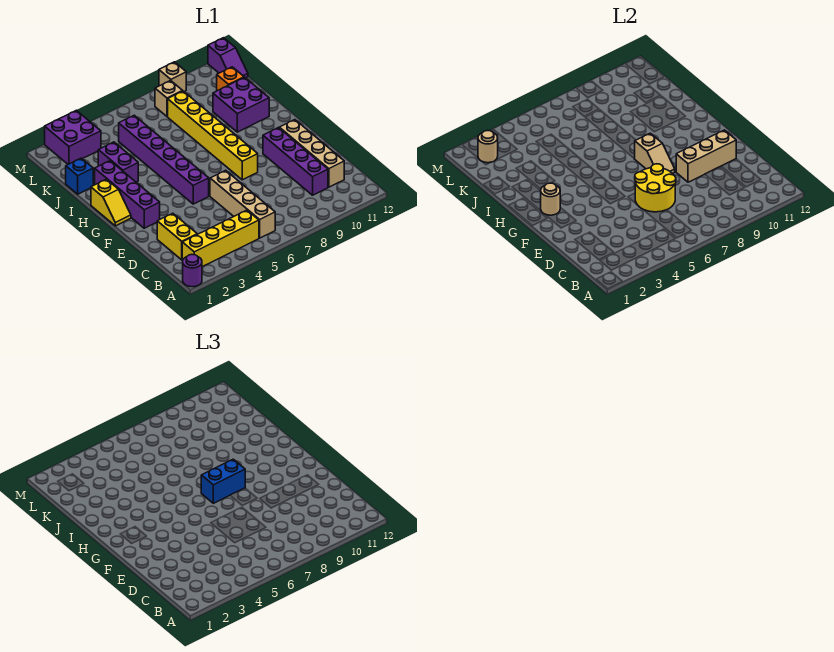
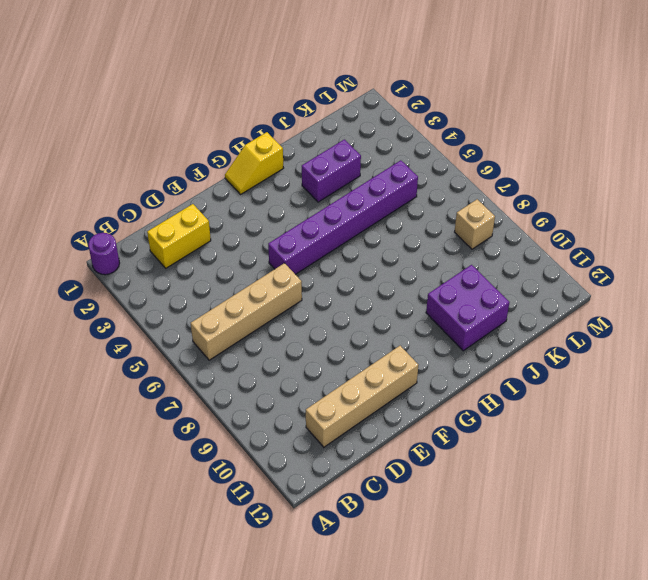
none -> yellow brick B2:B5 level 1
none -> purple brick C10:F10 level 1
none -> purple brick F2:I2 level 1

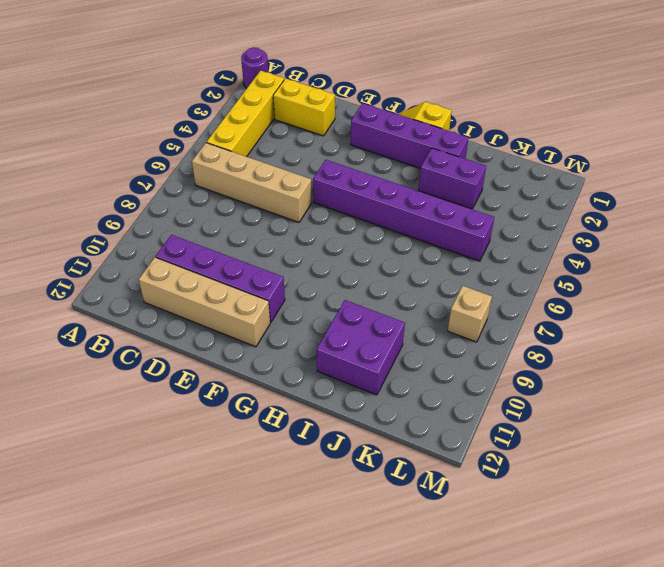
none -> yellow brick F8:K8 level 1
none -> blue brick J1 level 1
none -> orange brick K11 level 1

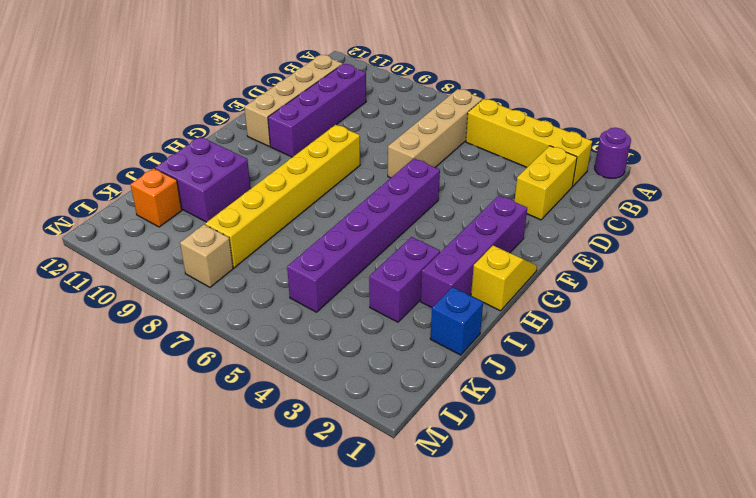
none -> purple brick L2:M3 level 1
none -> purple slope L12:M12 level 1 top M
none -> tan brick M9 level 1

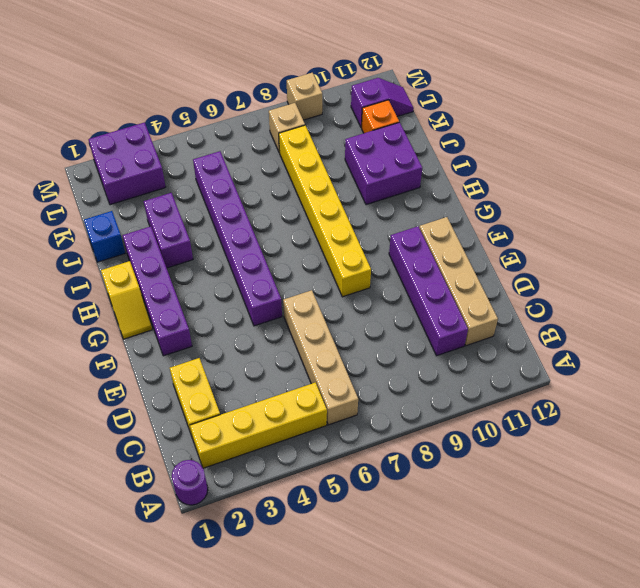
purple slope L11:L12 level 1 top 11 -> purple slope L12:M12 level 1 top M
none -> yellow round brick D6:E7 level 2
none -> tan brick E9:E11 level 2
none -> tan slope F8:G8 level 2 top G

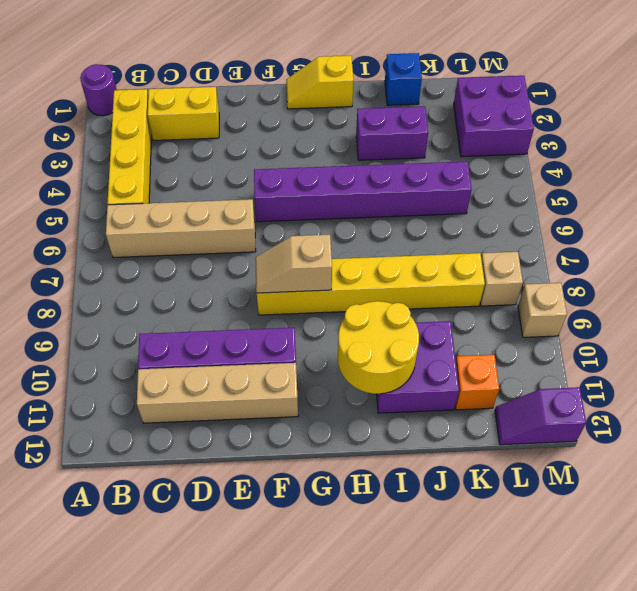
yellow round brick H10:I11 level 2 -> yellow round brick D6:E7 level 2
none -> purple brick F2:I2 level 1
none -> tan brick E9:E11 level 2
none -> tan round brick G2 level 2

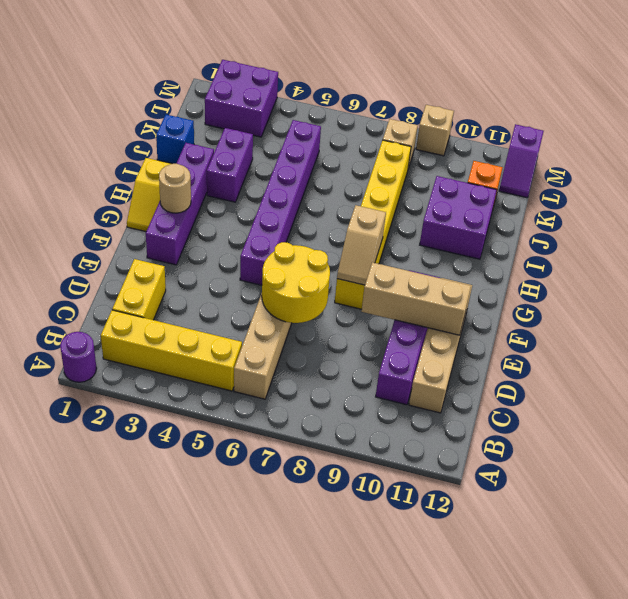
none -> tan round brick L2 level 2
none -> blue brick G7:G8 level 3

